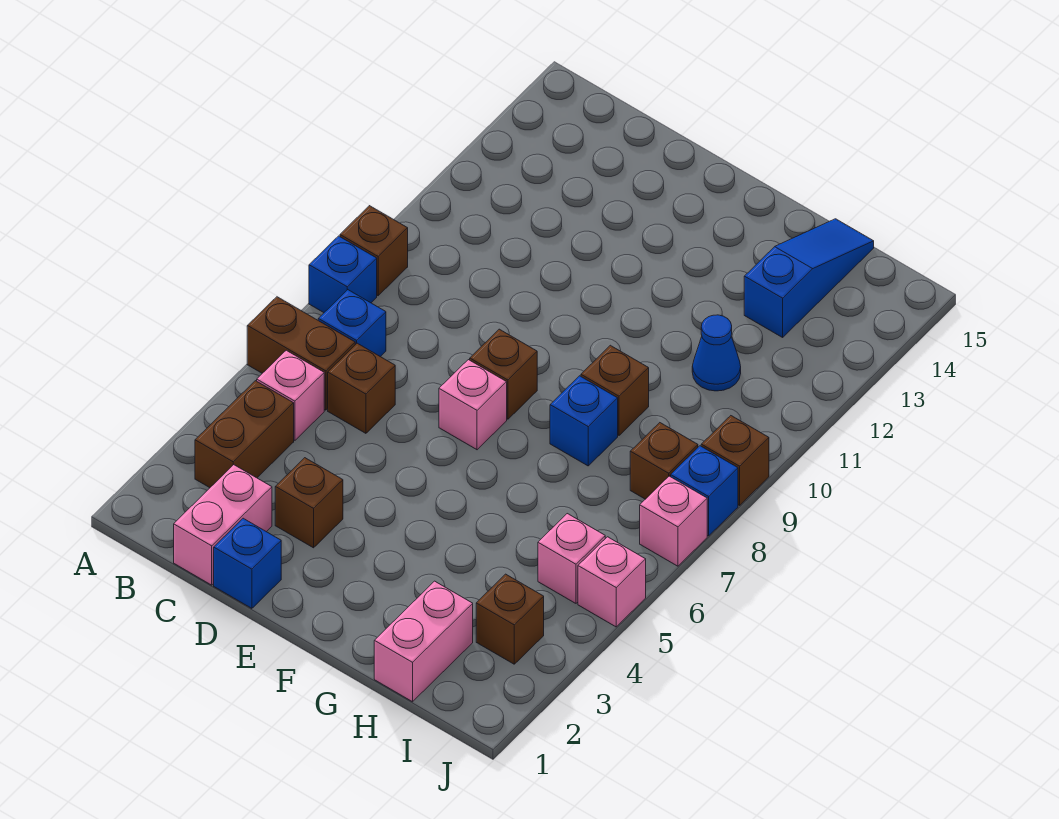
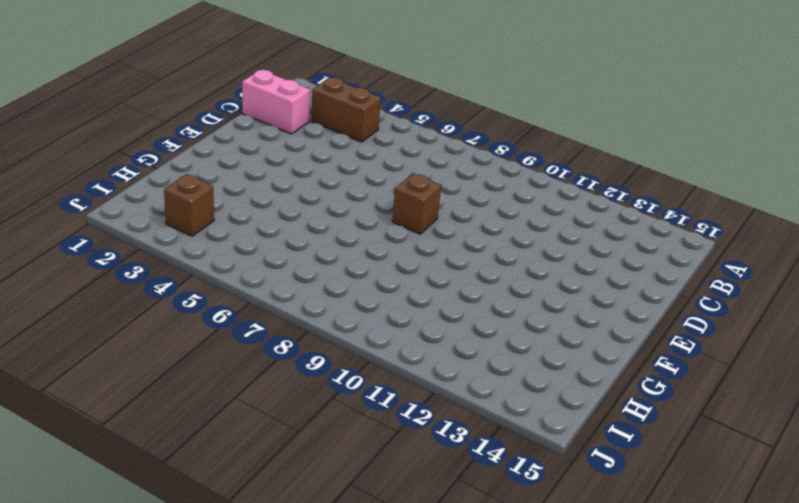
none -> brown brick A6:B6 level 1
none -> blue brick A8 level 1
none -> brown brick A9 level 1

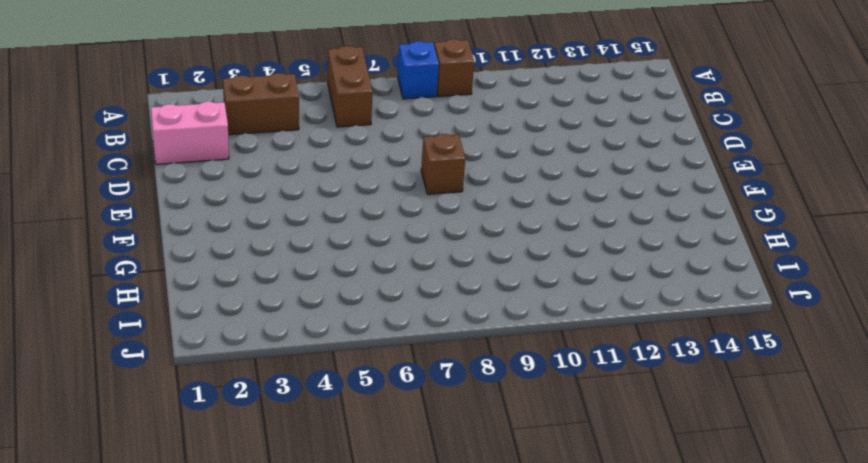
none -> pink brick B5 level 1
none -> blue brick B7 level 1
none -> brown brick C6 level 1

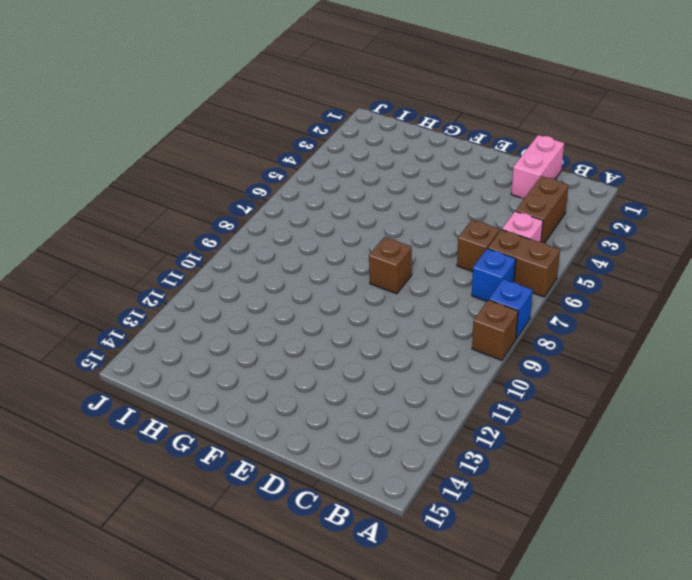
none -> blue brick D1 level 1
none -> brown brick D3 level 1
none -> pink brick E7 level 1

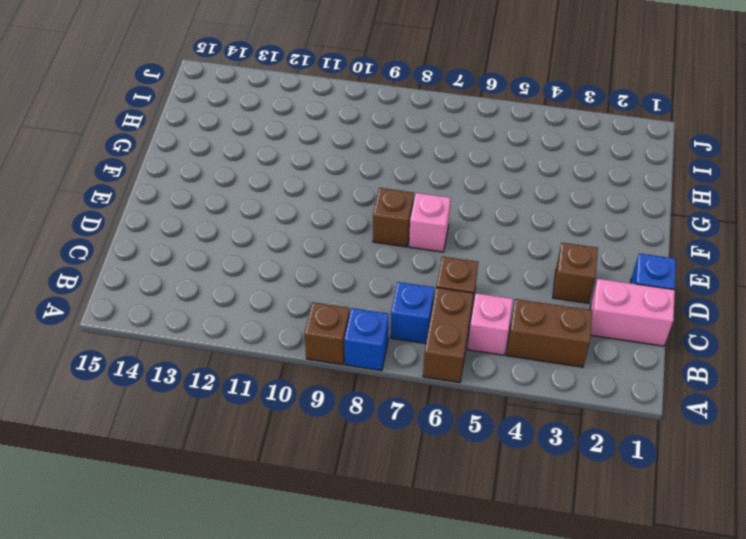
none -> blue brick G8 level 1
none -> brown brick G9 level 1
none -> pink brick H1:H2 level 1

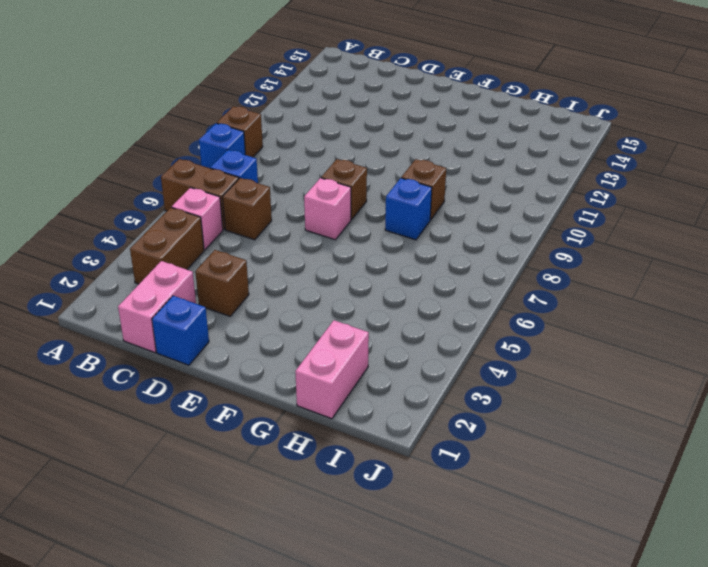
none -> blue cone H11 level 1
none -> blue slope H13:H15 level 1 top 13
none -> brown brick I3 level 1

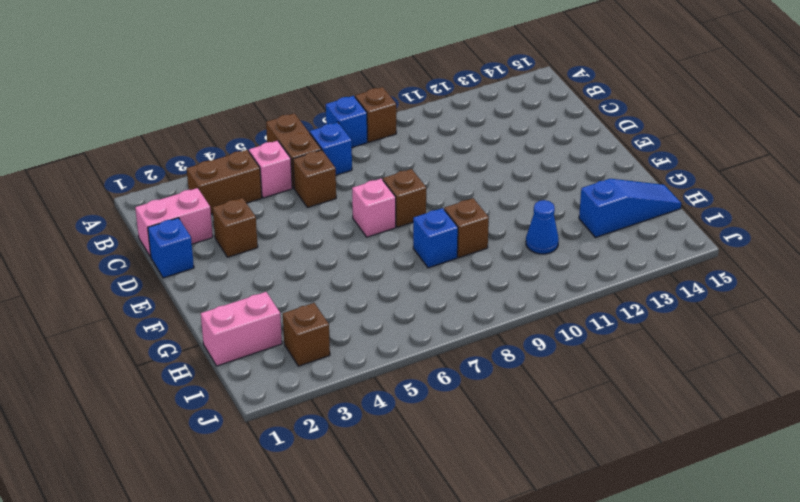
none -> pink brick I5 level 1
none -> brown brick I8 level 1
none -> pink brick J5 level 1

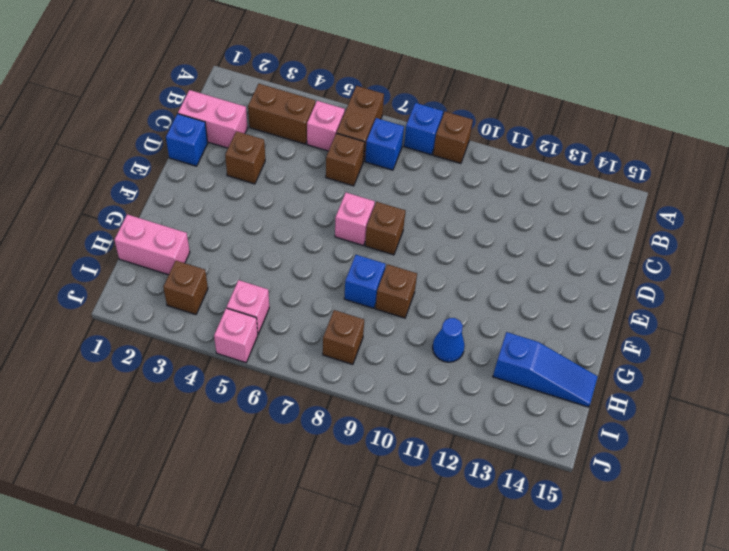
none -> pink brick J7 level 1
none -> blue brick J8 level 1
none -> brown brick J9 level 1

